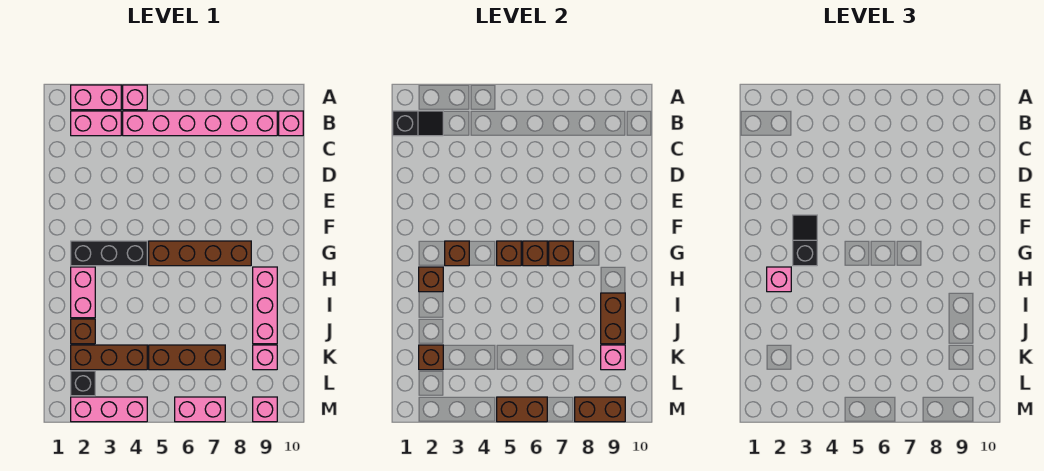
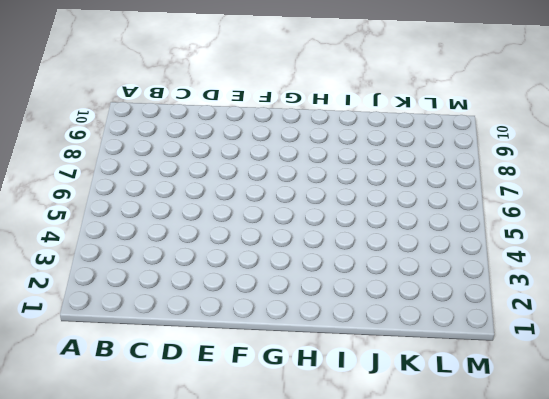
none -> pink brick A2:A3 level 1
none -> pink brick A4 level 1
none -> pink brick B2:B3 level 1
none -> pink brick B4:B9 level 1

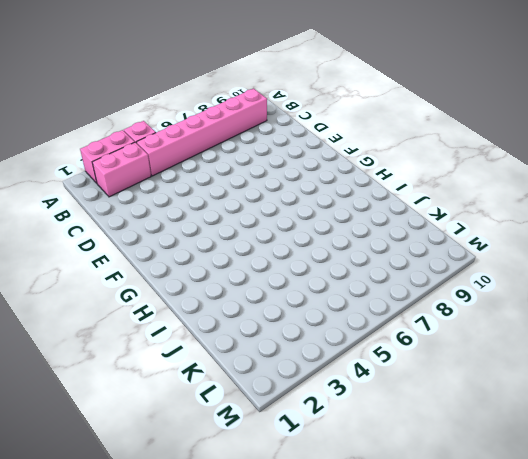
none -> pink brick B10 level 1
none -> black brick G2:G4 level 1
none -> brown brick G5:G8 level 1
none -> pink brick H2:I2 level 1

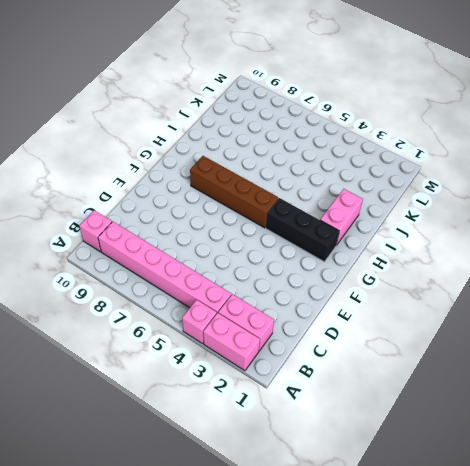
none -> pink brick H9:J9 level 1
none -> brown brick J2 level 1
none -> brown brick K2:K4 level 1
none -> brown brick K5:K7 level 1

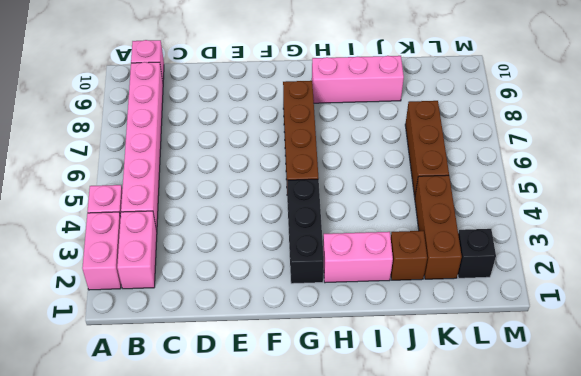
none -> pink brick K9 level 1
none -> pink brick M2:M4 level 1
none -> pink brick M6:M7 level 1
none -> pink brick M9 level 1

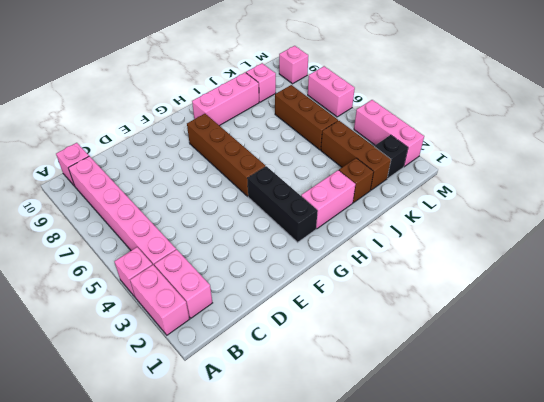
none -> black slope B1:B2 level 2 top 1
none -> brown brick G3 level 2
none -> brown brick G5 level 2
none -> brown brick G6 level 2

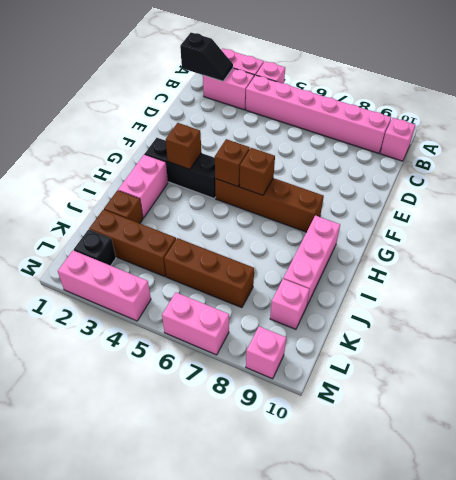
none -> brown brick G7 level 2
none -> brown brick H2 level 2
none -> brown brick I9:J9 level 2
none -> brown brick K2 level 2

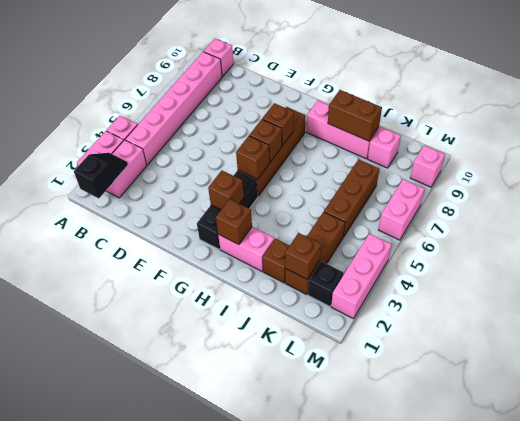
none -> pink brick K9 level 2
none -> brown brick M5:M6 level 2
none -> brown brick M8:M9 level 2
none -> black slope F3:G3 level 3 top G

